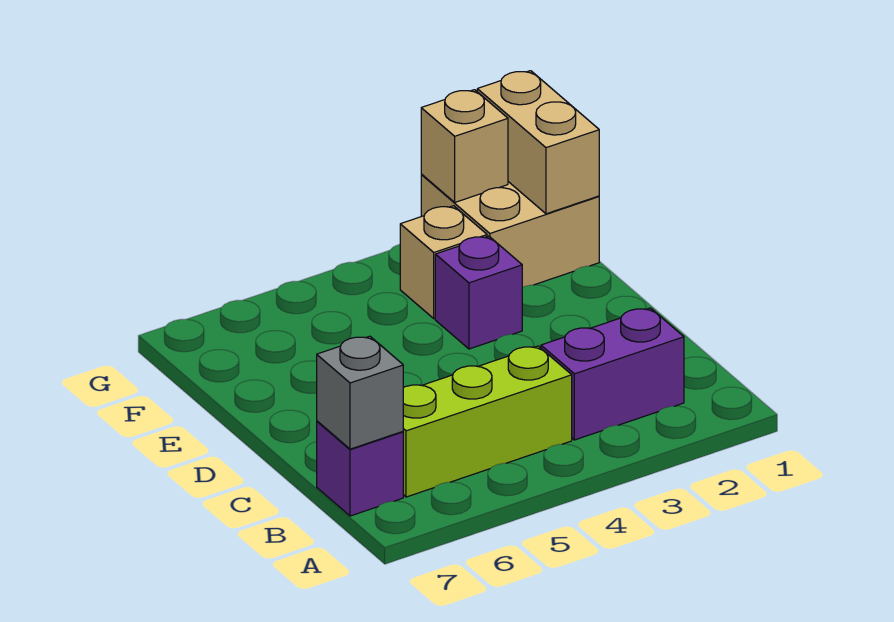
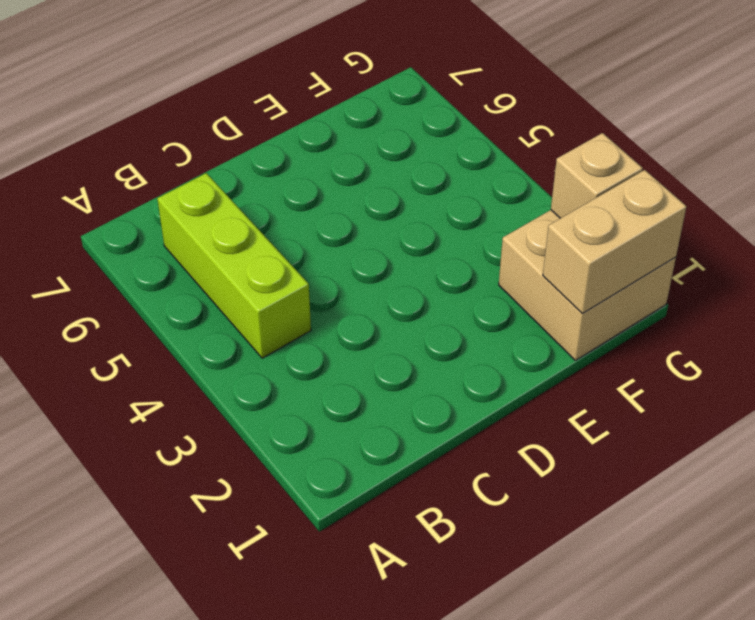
none -> purple brick B2:B3 level 1
none -> purple brick B7 level 1

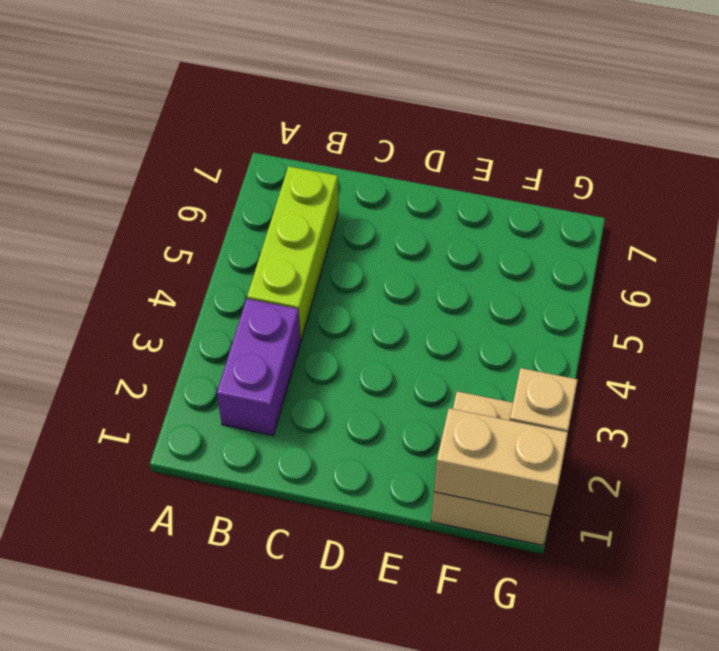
none -> purple brick B7 level 1
none -> purple brick E3 level 1

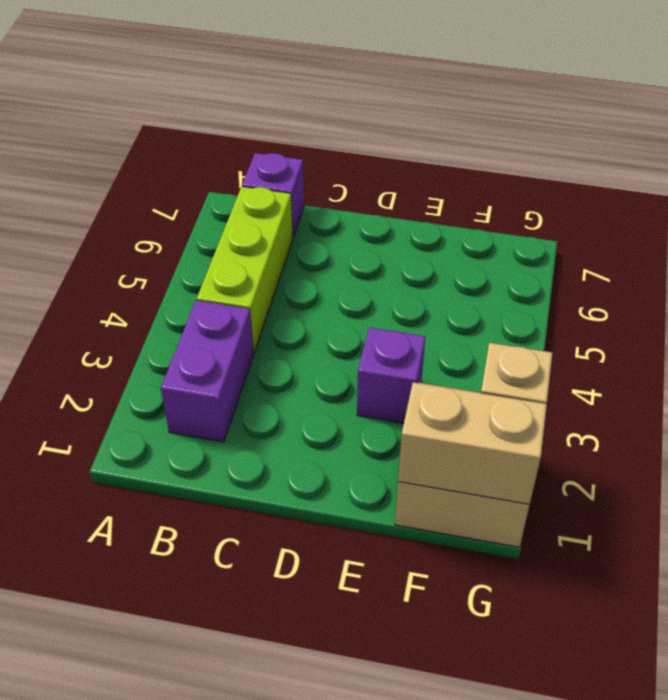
none -> tan brick F3 level 1
none -> grey brick B7 level 2

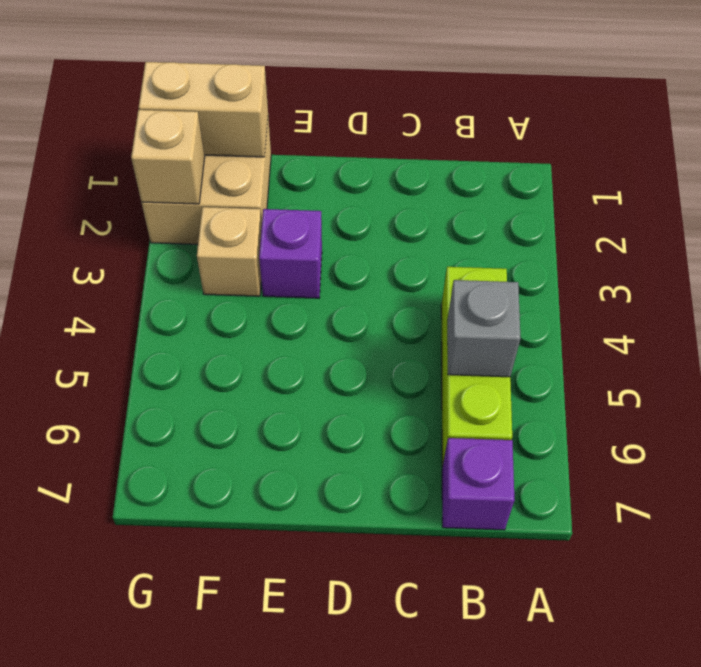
grey brick B5 level 2 -> grey brick B7 level 2
none -> purple brick B2:B3 level 1

